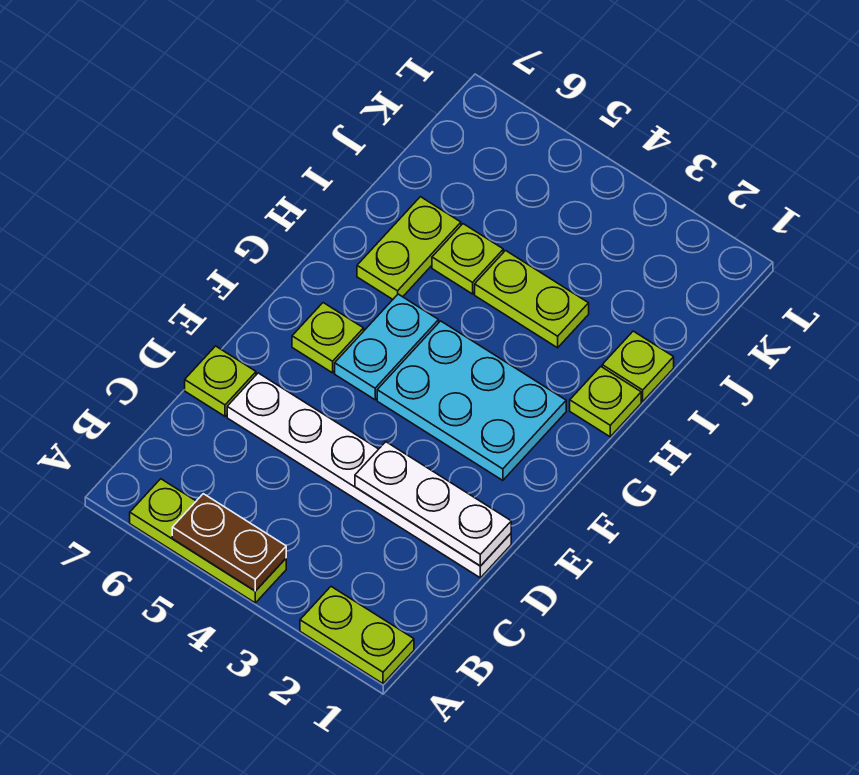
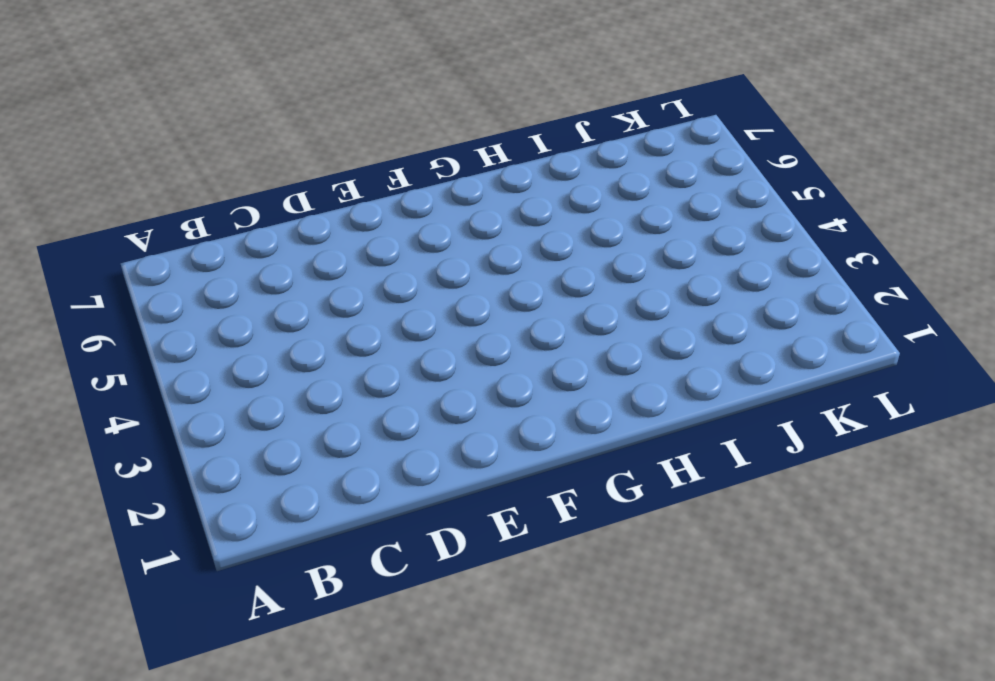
none -> lime plate A1:A2 level 1
none -> lime plate A4:A6 level 1
none -> white plate D1:D6 level 1

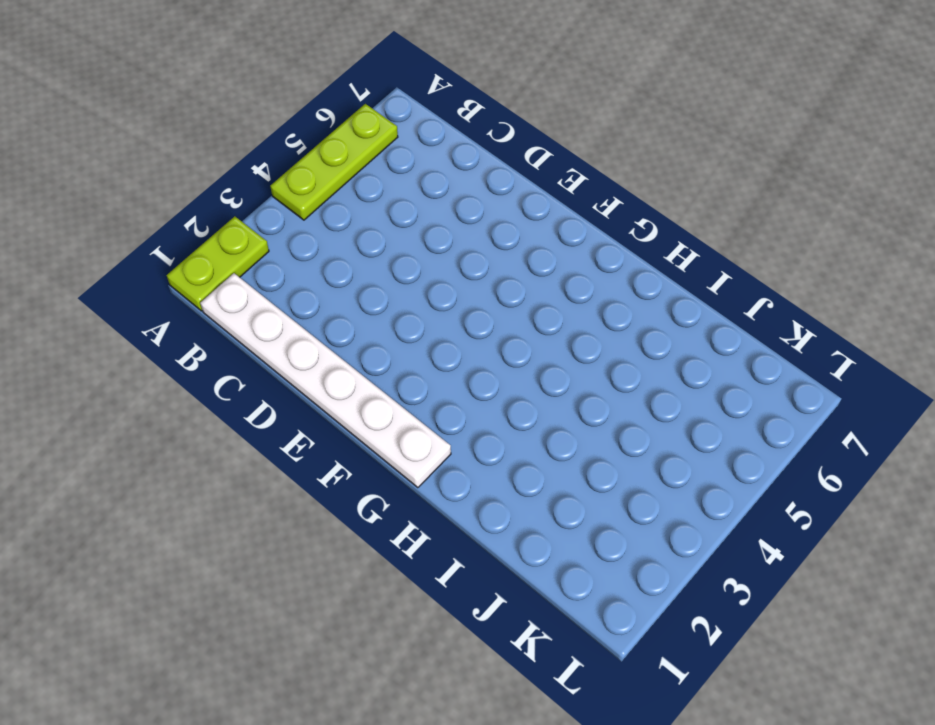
white plate B1:G1 level 1 -> white plate D1:D6 level 1
none -> lime plate D7 level 1
none -> cyan plate F2:G4 level 1
none -> cyan plate F5:G5 level 1

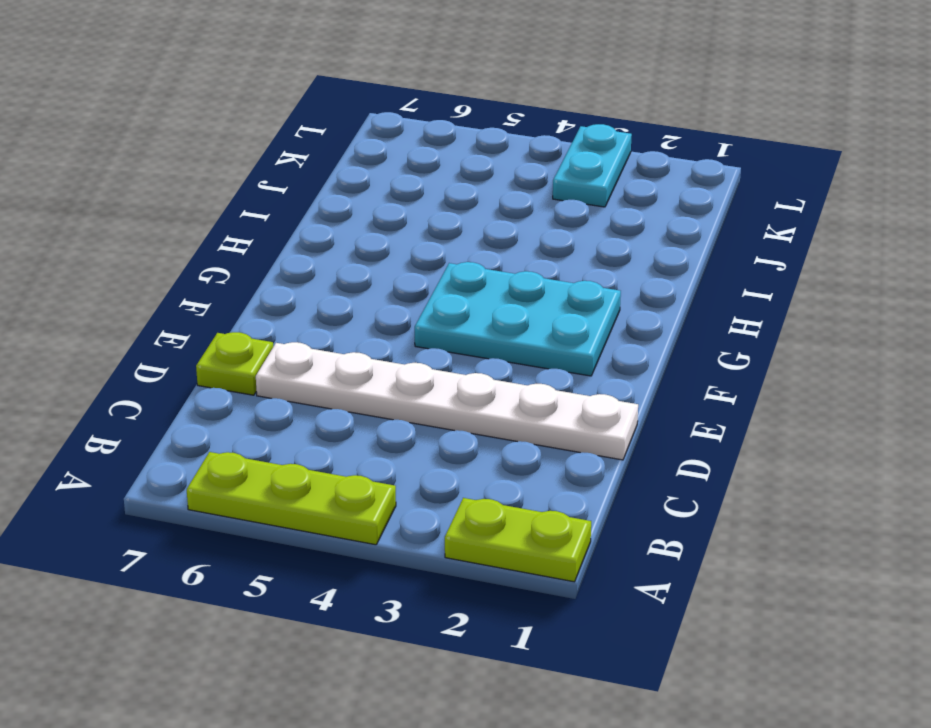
cyan plate K3:L3 level 1 -> cyan plate F5:G5 level 1
none -> lime plate F6 level 1
none -> lime plate H1 level 1
none -> lime plate H6:I6 level 1

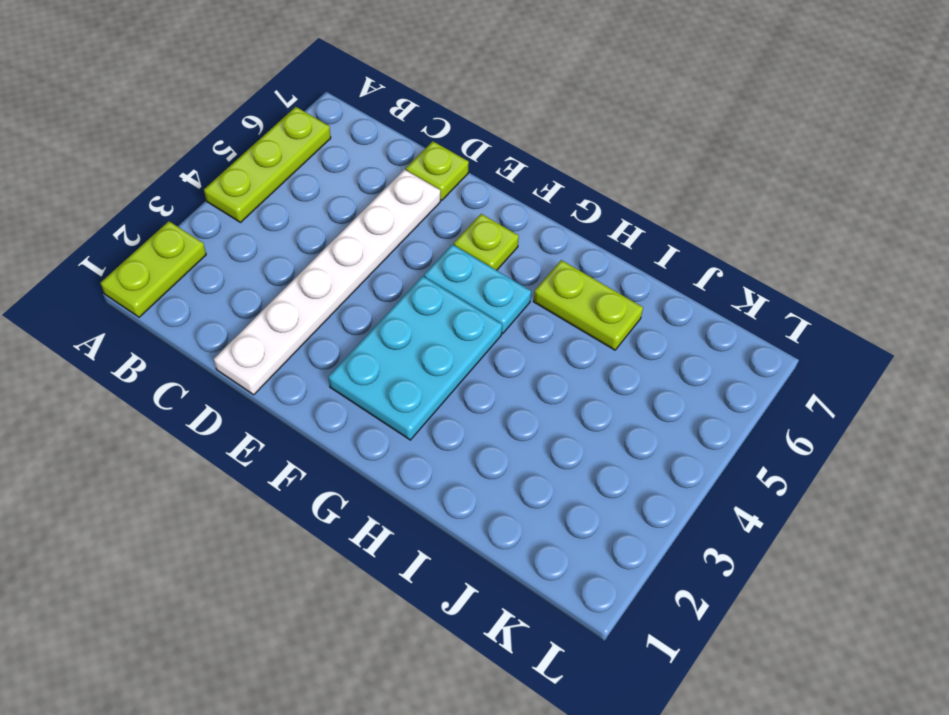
none -> lime plate H1 level 1
none -> lime plate I1 level 1
none -> lime plate I3:I4 level 1

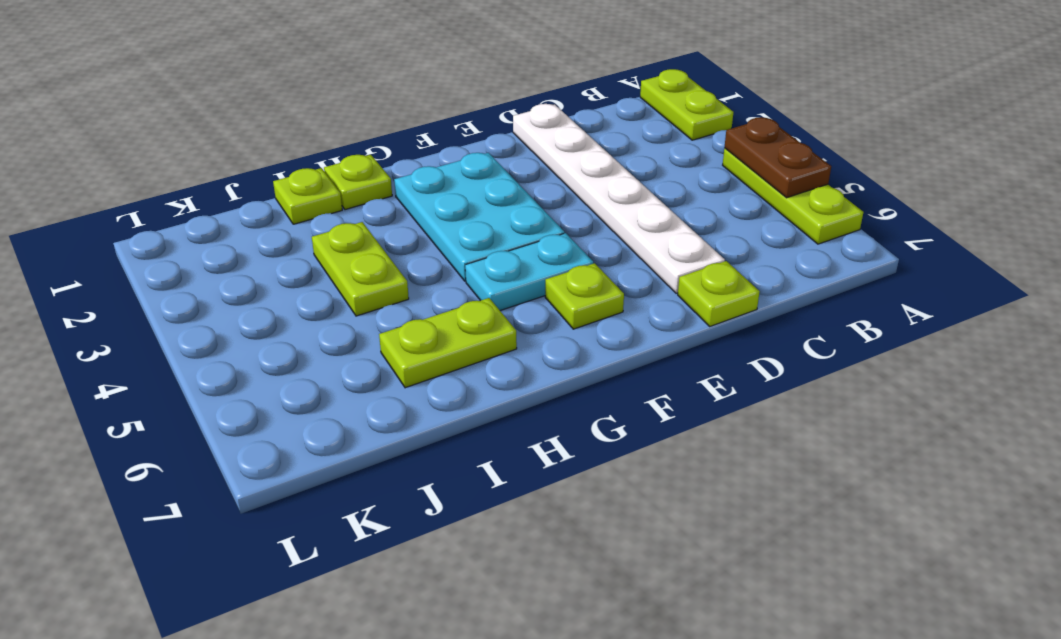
none -> lime plate I5 level 1
none -> white plate D1:D3 level 2

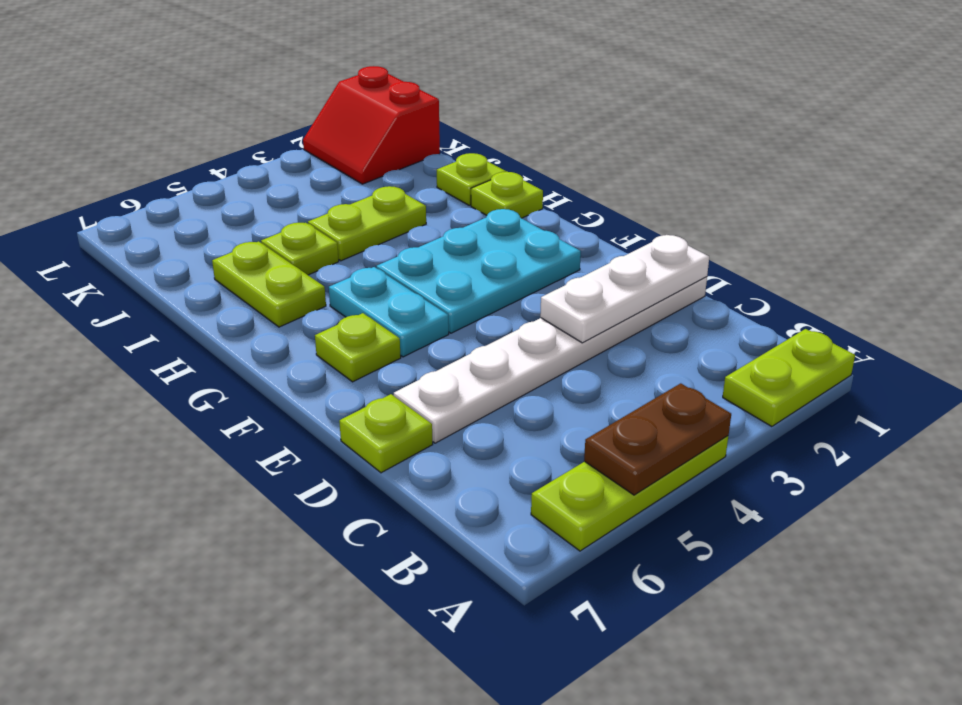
red slope K1:L2 level 1 top 1 -> none

